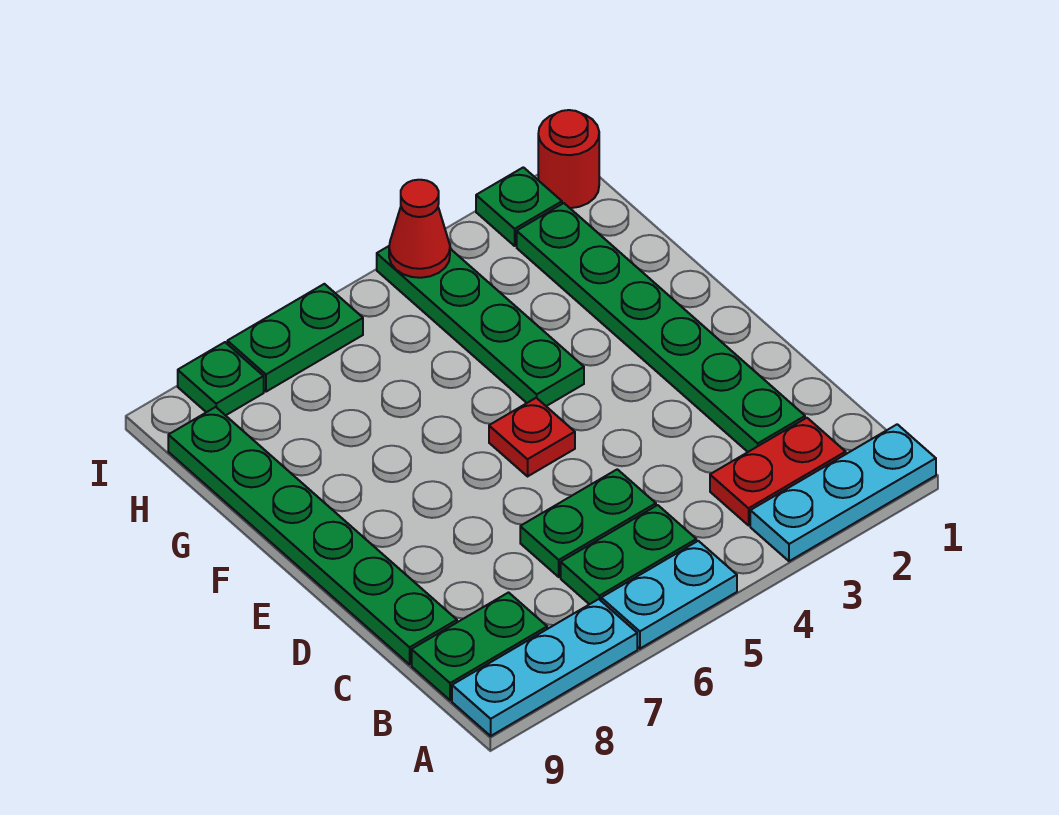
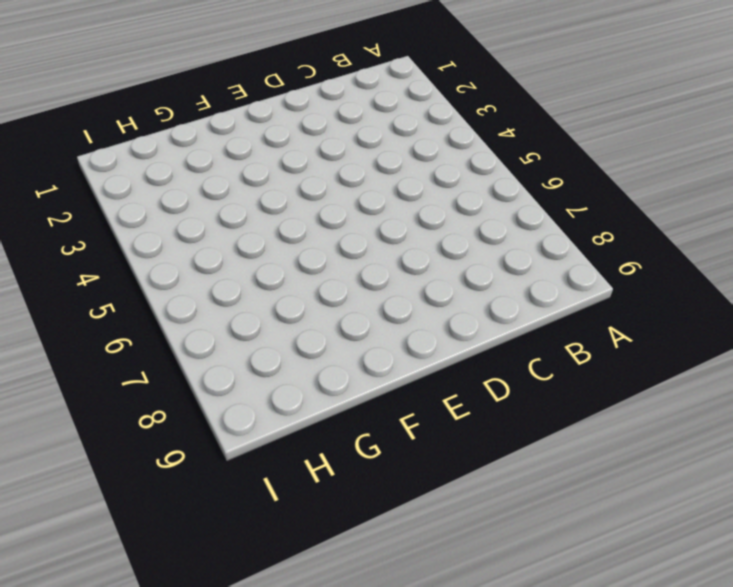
none -> cyan plate A1:A3 level 1
none -> cyan plate A5:A6 level 1
none -> cyan plate A7:A9 level 1

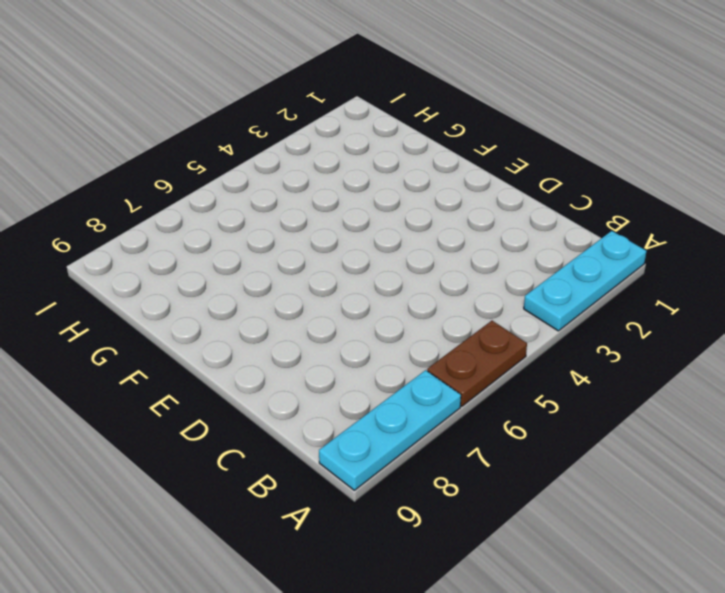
brown plate A5:A6 level 1 -> cyan plate A5:A6 level 1
none -> red plate B2:B3 level 1
none -> green plate B5:B6 level 1
none -> green plate B8:B9 level 1

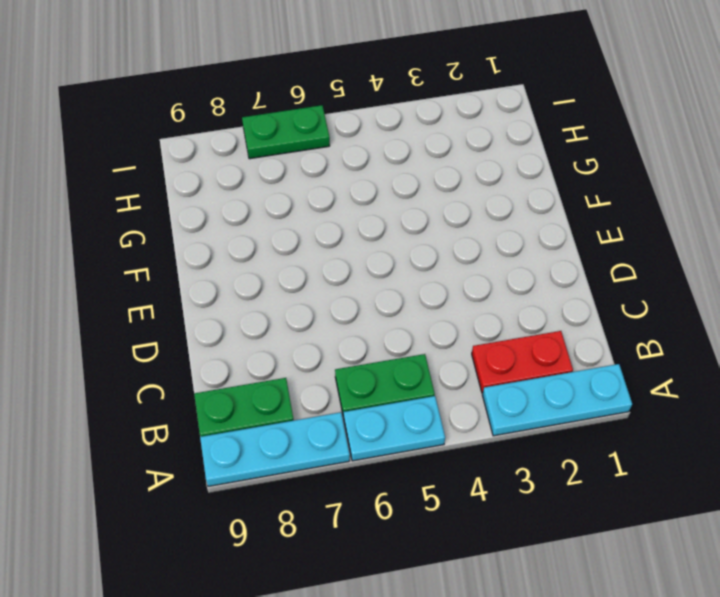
none -> green plate C2:H2 level 1
none -> green plate C5:C6 level 1
none -> green plate C9:H9 level 1

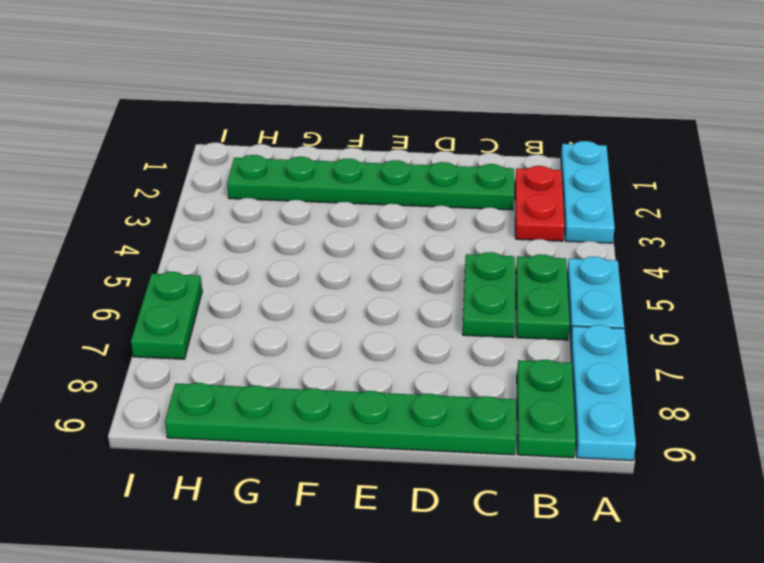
none -> red plate E5 level 1
none -> green plate F4:I4 level 1
none -> red round brick I1 level 1

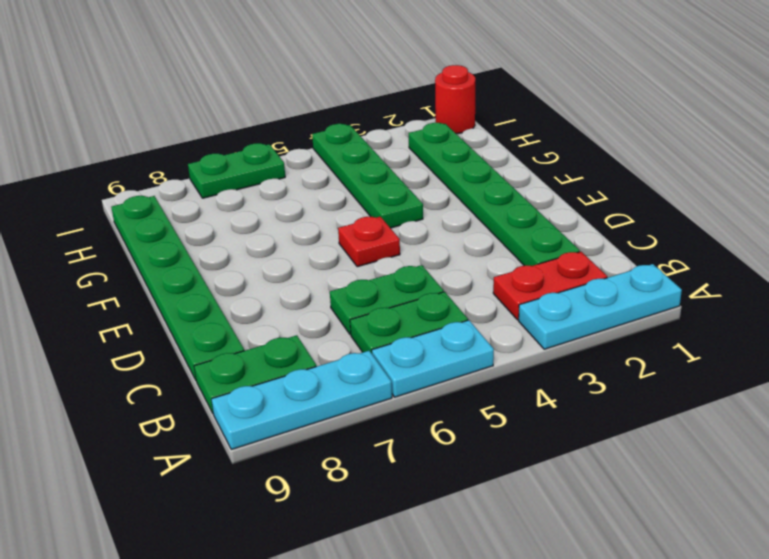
none -> green plate I2 level 1
none -> green plate I8 level 1
none -> red cone I4 level 2

